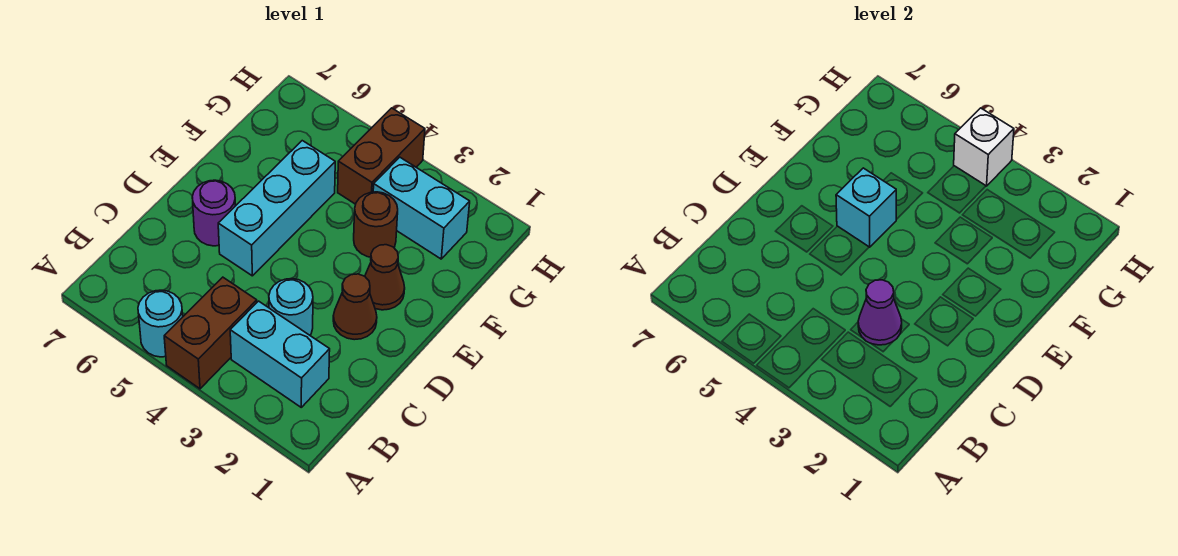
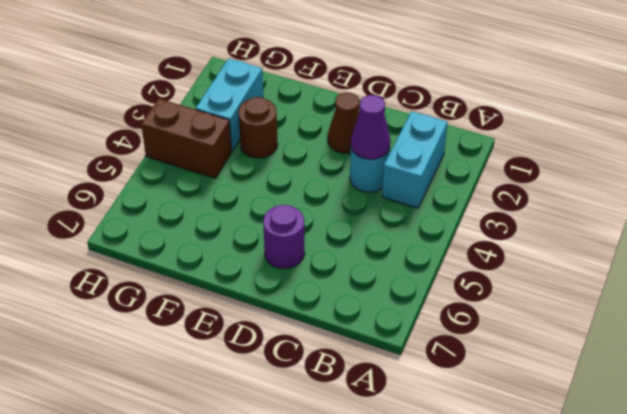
none -> brown brick A4:B4 level 1
none -> cyan round brick A5 level 1
none -> cyan brick D5:F5 level 1

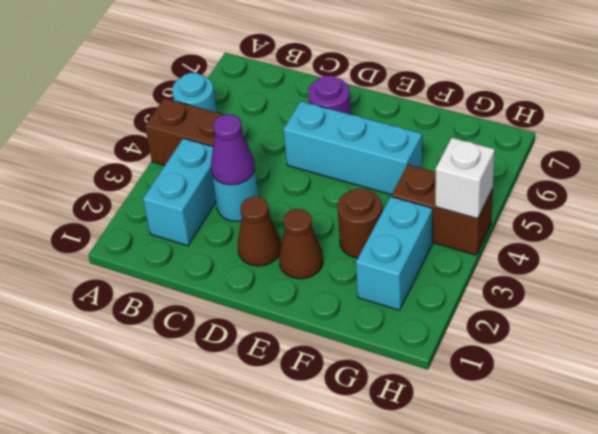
none -> cyan brick E5 level 2

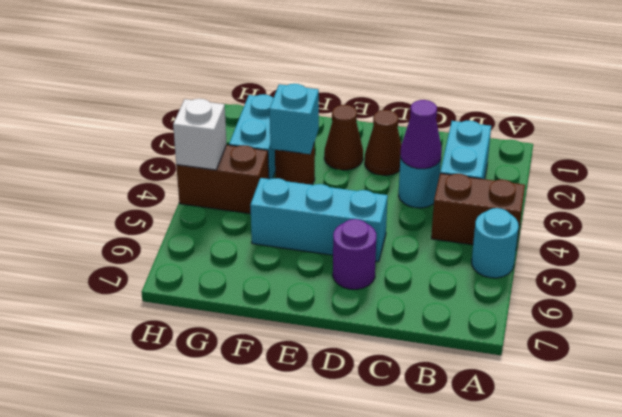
cyan brick F3 level 2 -> cyan brick E5 level 2

